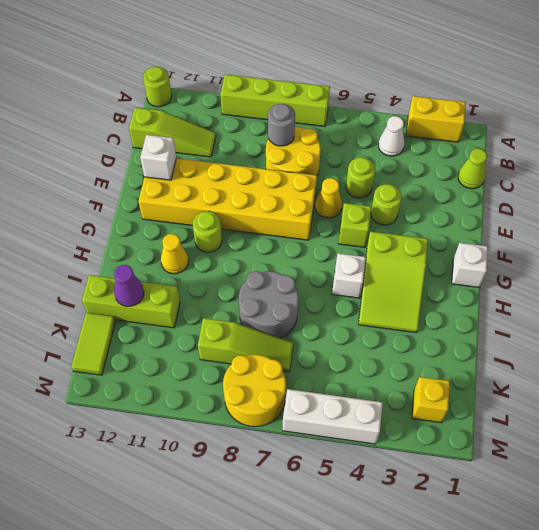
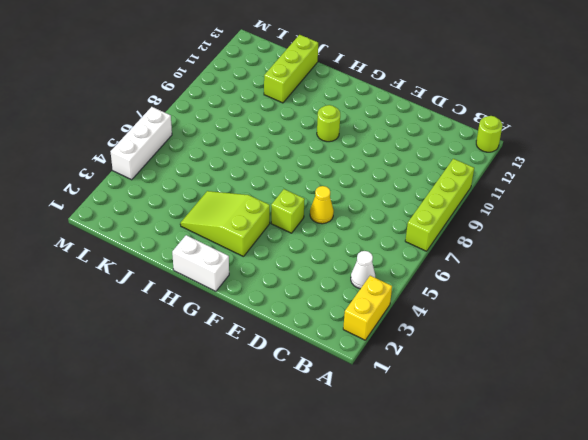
white brick G1:H1 level 1 -> white brick G1 level 1
none -> lime cone C1 level 1
none -> yellow round brick C7:D8 level 1
none -> lime slope C11:C13 level 1 top 13

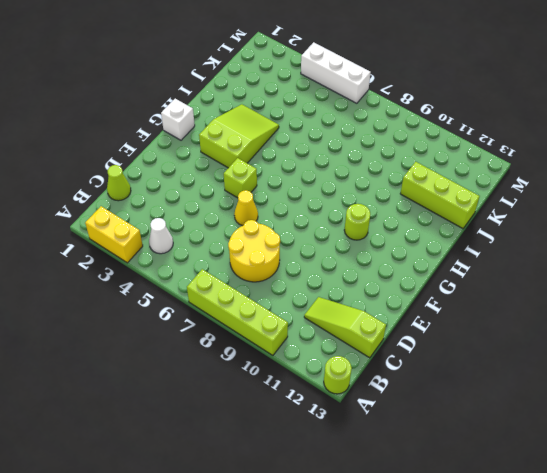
none -> lime round brick D5 level 1
none -> lime round brick E4 level 1
none -> yellow brick E7:F12 level 1

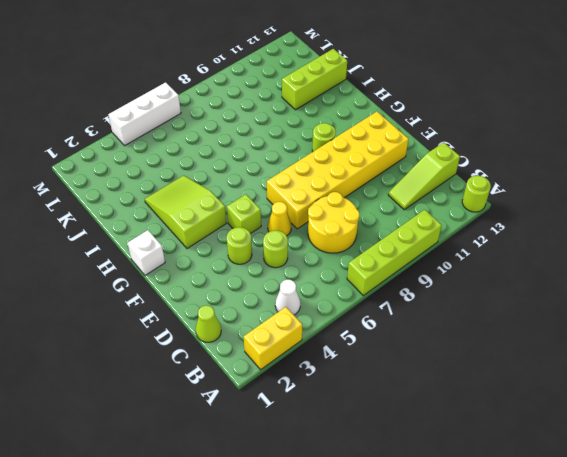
none -> white brick H5 level 1
none -> yellow cone H11 level 1
none -> grey round brick I7:J8 level 1

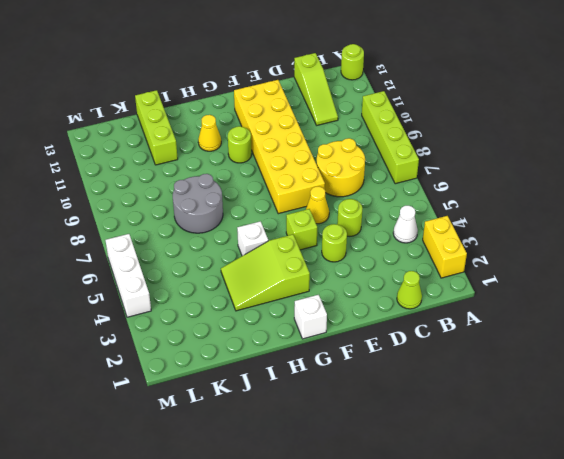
none -> lime slope K7:K9 level 1 top 9
none -> lime tile K13:L13 level 1
none -> yellow brick L2 level 1

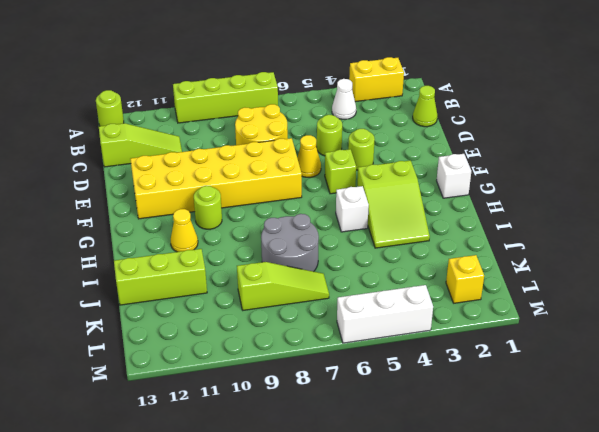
none -> lime tile K13:L13 level 1
none -> yellow round brick L7:M8 level 1
none -> grey round brick C8 level 2

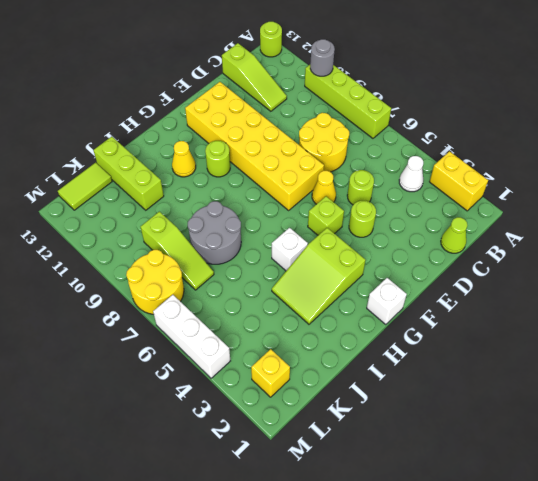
grey round brick A10 level 2 -> grey round brick C8 level 2
none -> white brick E12 level 2
none -> purple cone J12 level 2

